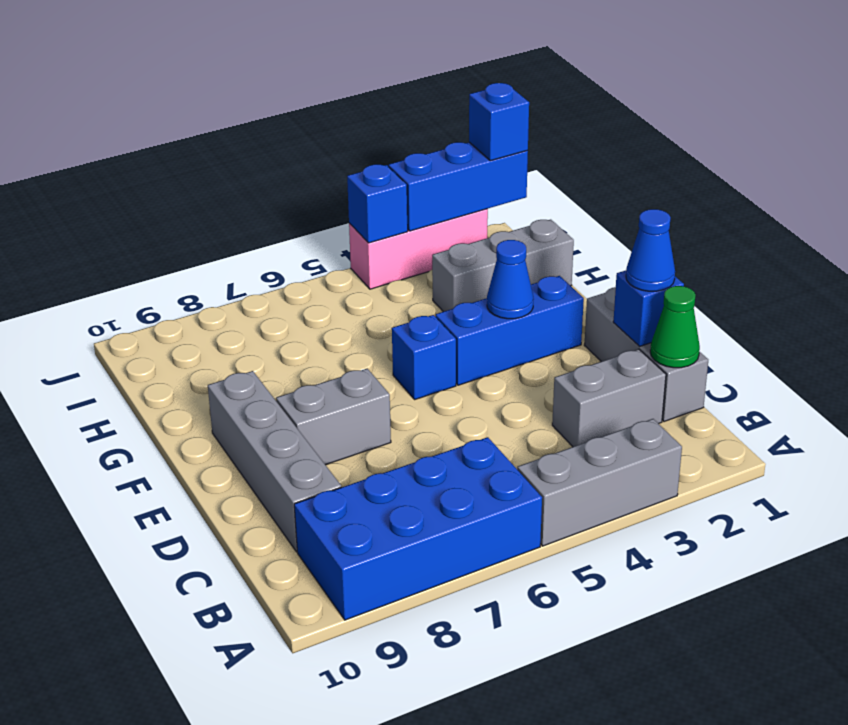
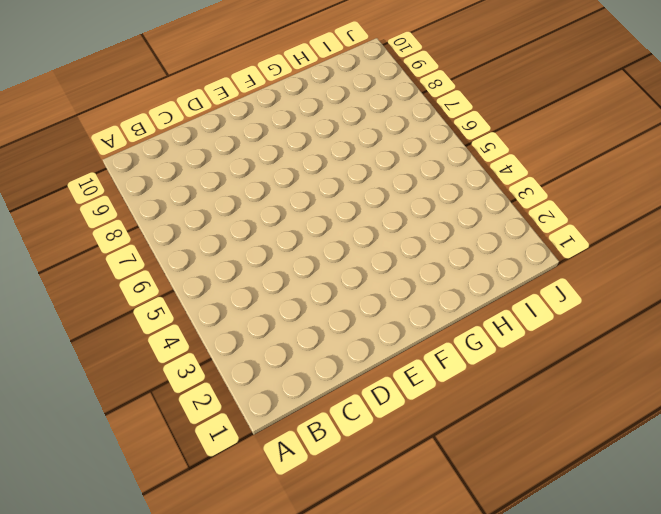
none -> grey brick A3:A5 level 1
none -> blue brick A6:B9 level 1
none -> grey brick C1:E1 level 1

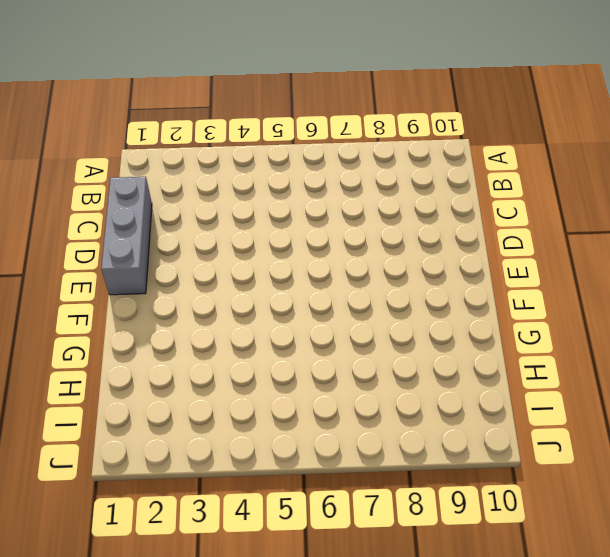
none -> grey brick A3:A5 level 1
none -> blue brick A6:B9 level 1
none -> grey brick C2:C3 level 1

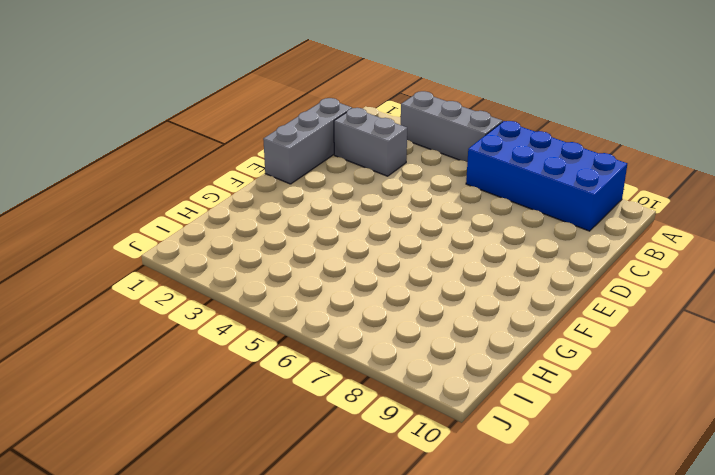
none -> grey brick C9:F9 level 1
none -> grey brick E7:E8 level 1
none -> blue brick F2:F4 level 1

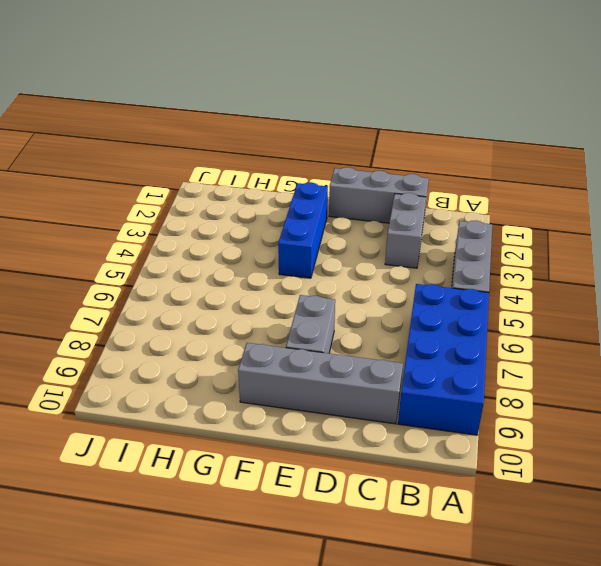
none -> blue brick F5 level 1
none -> grey brick H1:H3 level 1
none -> pink brick J2:J4 level 1

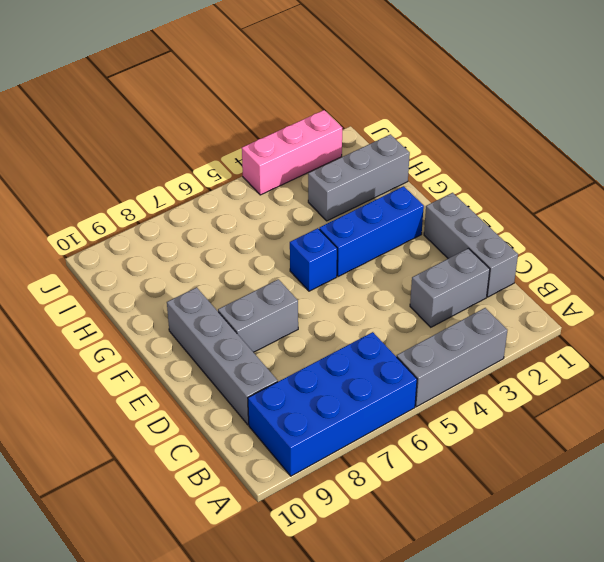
none -> green cone C1 level 2
none -> blue brick D1 level 2
none -> blue cone F3 level 2

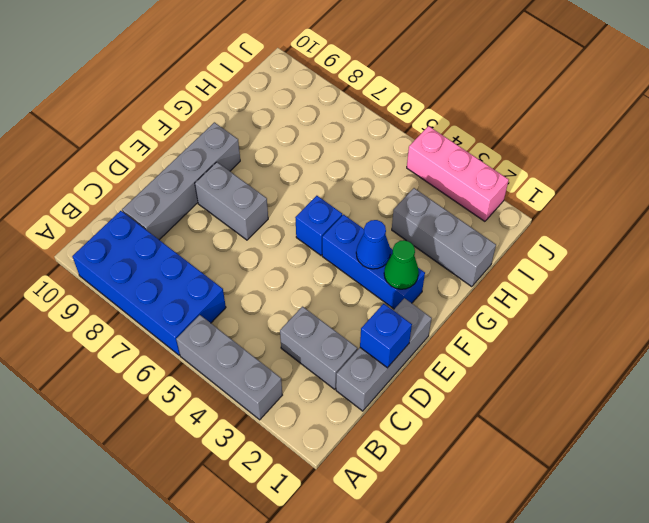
green cone F2 level 2 -> green cone C1 level 2
none -> blue brick J1:J3 level 2
none -> blue brick J4 level 2
none -> blue cone D1 level 3

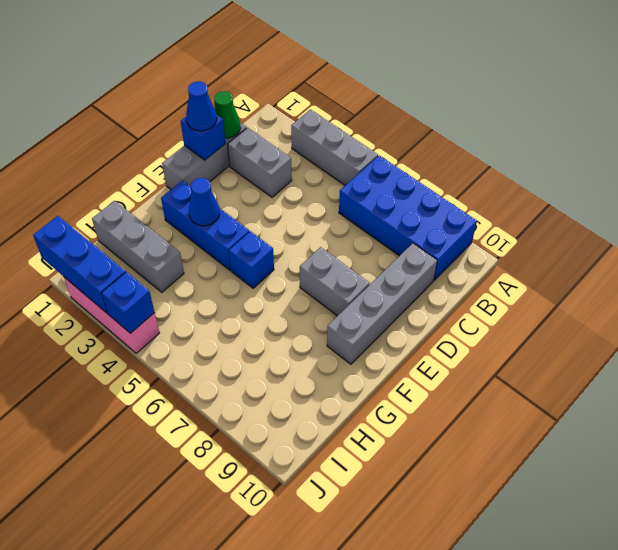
none -> blue brick J1 level 3

